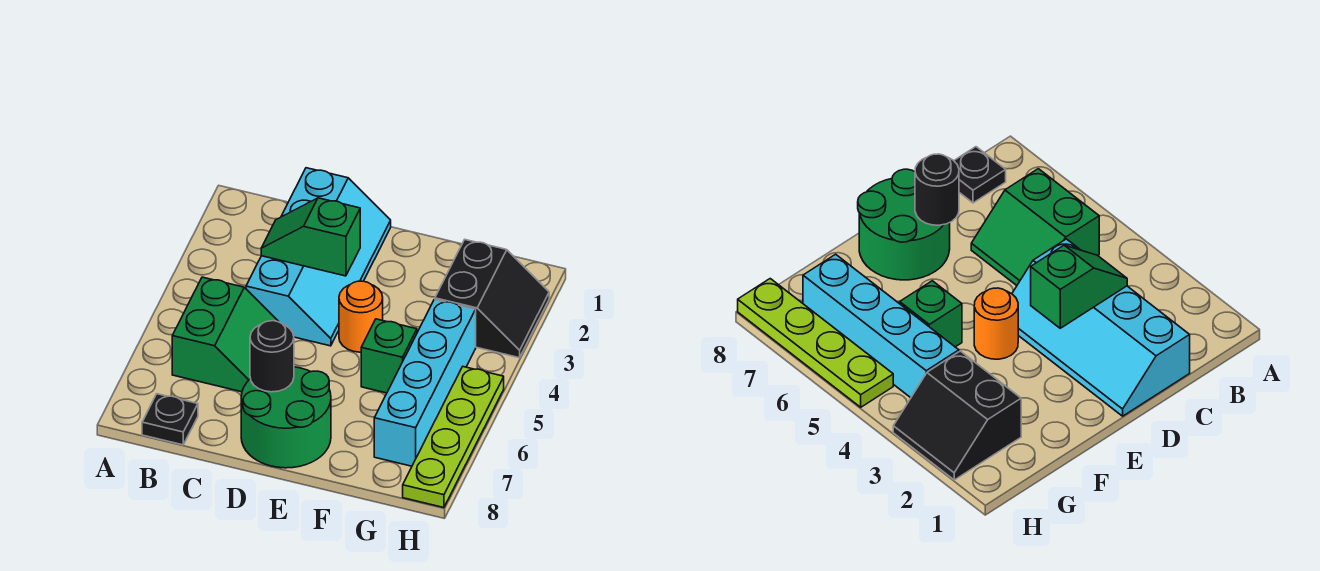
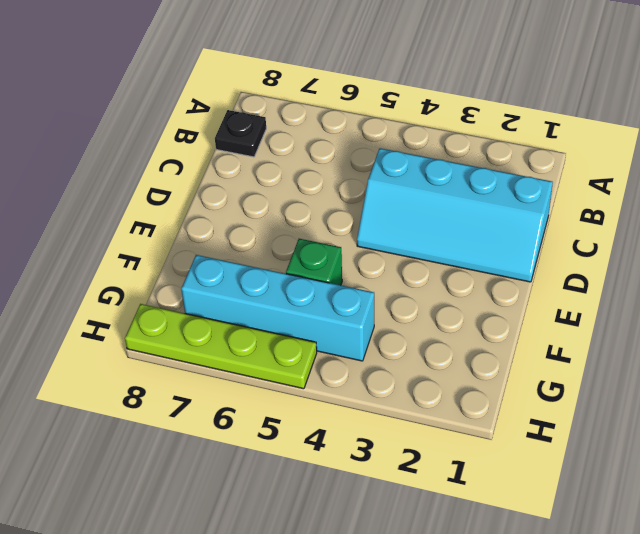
none -> green slope B5:C6 level 1 top B
none -> green round brick D7:E8 level 1

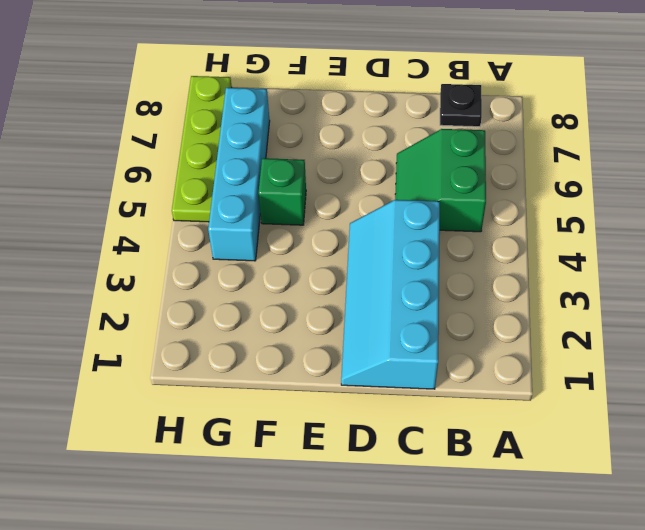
none -> green round brick D7:E8 level 1
none -> orange round brick E4 level 1

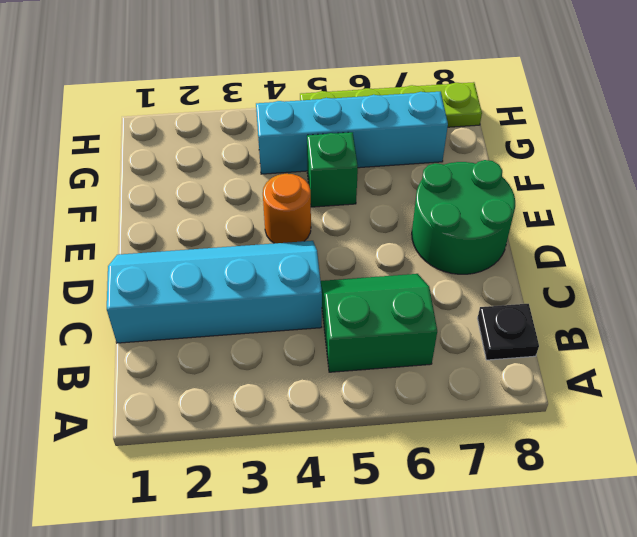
none -> black slope G2:H3 level 1 top G
none -> green slope C3:D3 level 2 top D

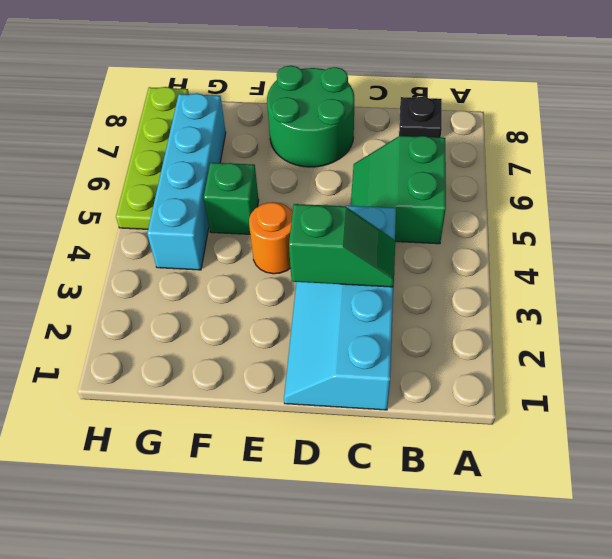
none -> black slope G2:H3 level 1 top G
none -> black round brick D7 level 2

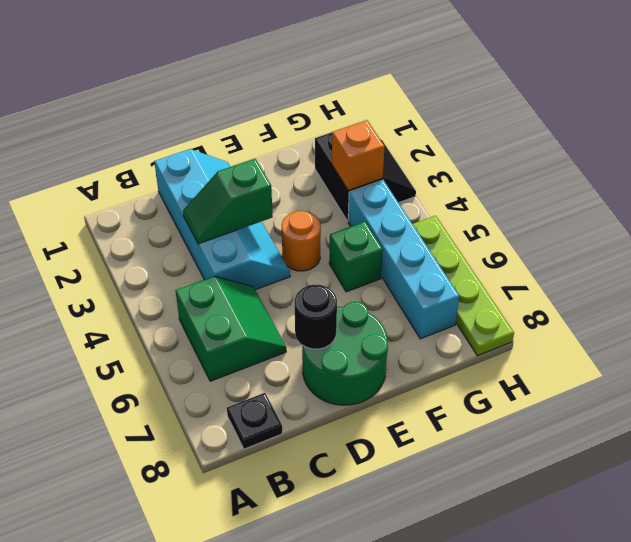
orange brick G3 level 2 -> none

